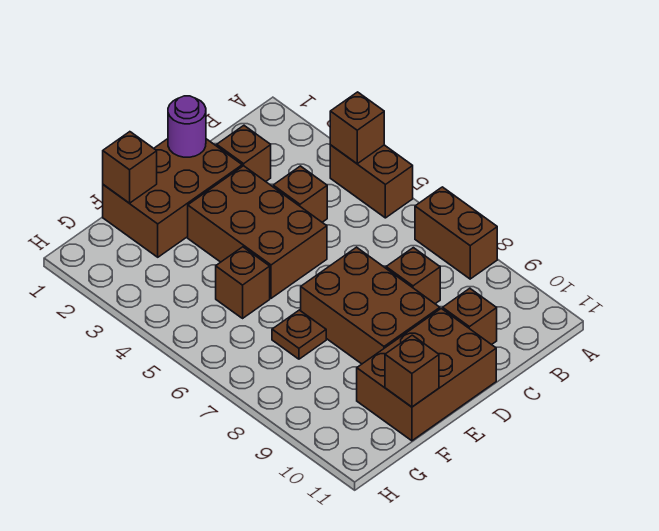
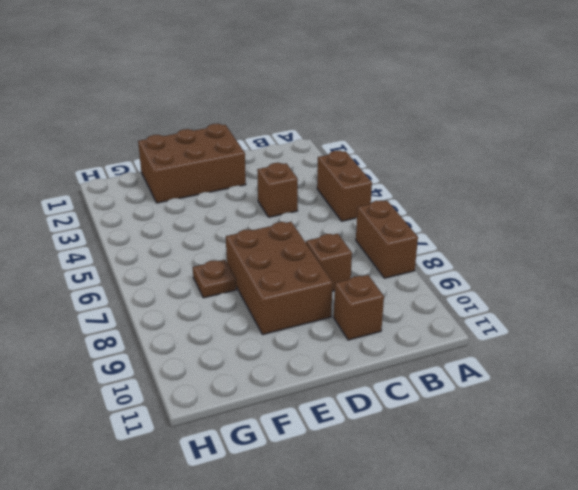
none -> brown brick C2 level 1
none -> brown brick D3:E5 level 1
none -> brown brick D10:F11 level 1

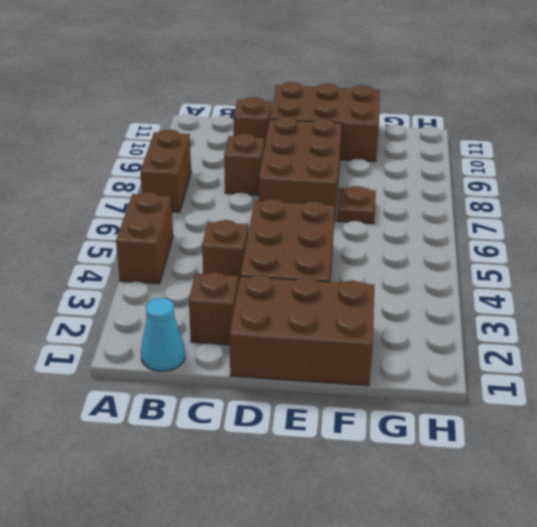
cyan cone B1 level 1 -> none
none -> brown brick F5 level 1
none -> brown brick A4 level 2
none -> purple round brick D1 level 2

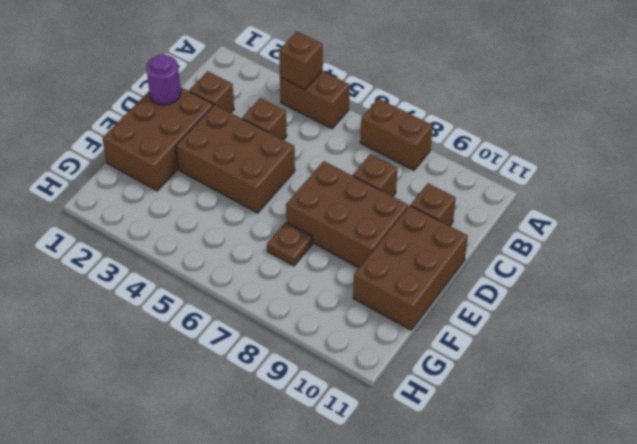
none -> brown brick F5 level 1
none -> brown brick F1 level 2
none -> brown brick F11 level 2

